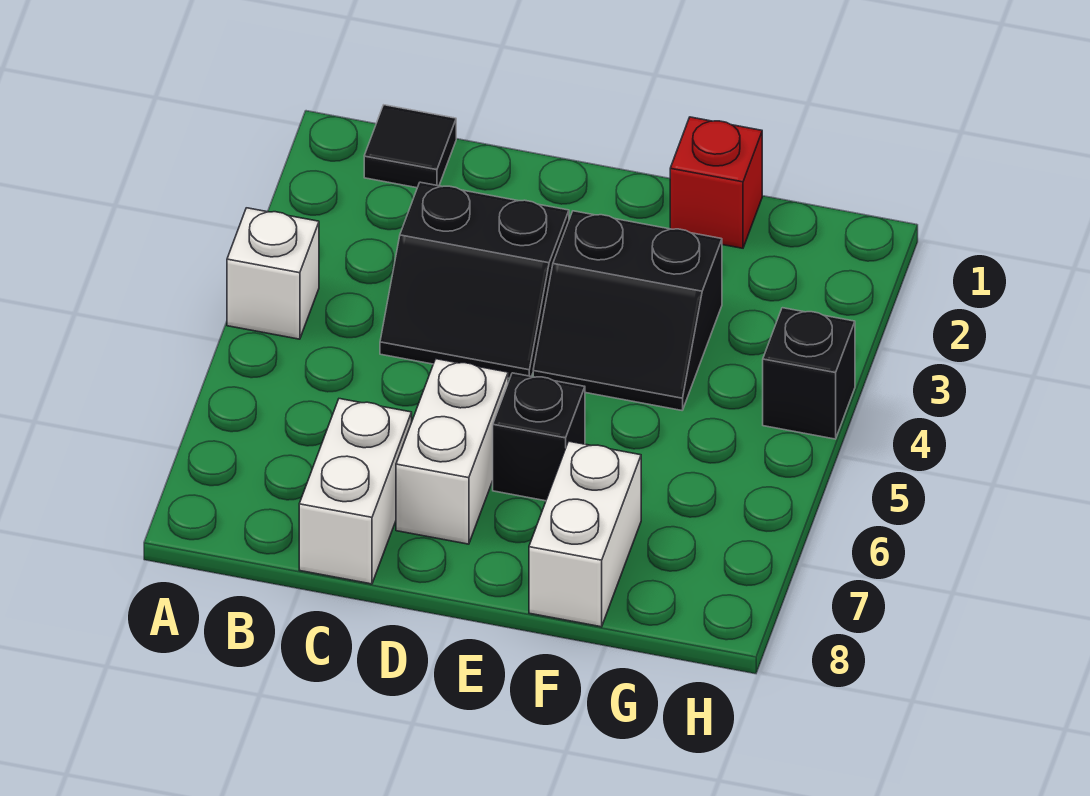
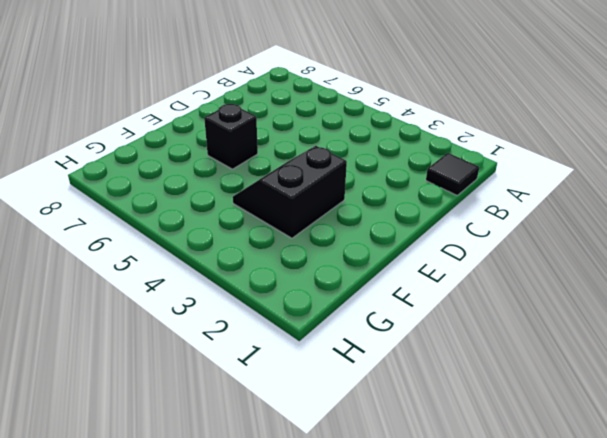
none -> white brick A4 level 1
none -> black slope C3:D4 level 1 top 3

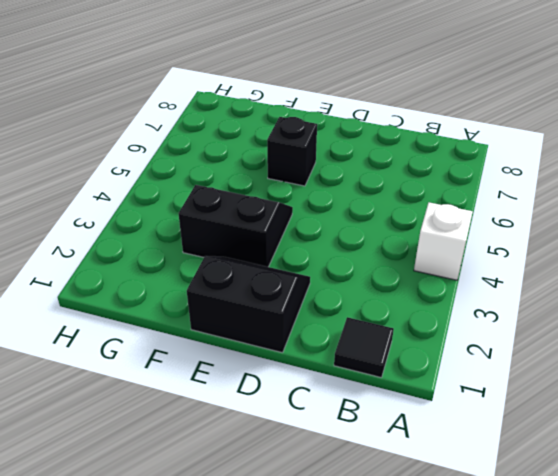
black slope D1:E2 level 1 top 1 -> black slope C3:D4 level 1 top 3
none -> white brick C7:C8 level 1
none -> white brick D6:D7 level 1

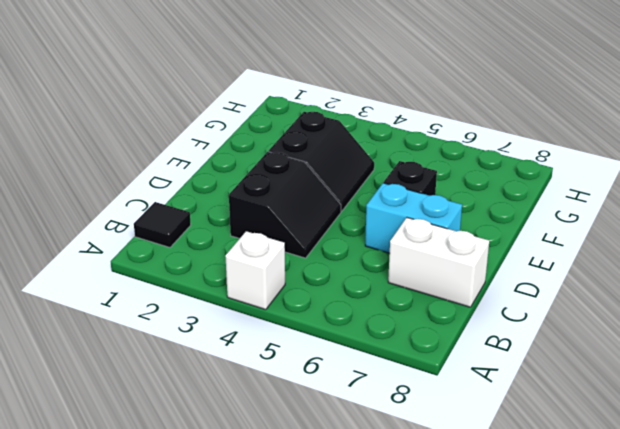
cyan brick D6:D7 level 1 -> white brick D6:D7 level 1
none -> red brick F1 level 1
none -> white brick F7:F8 level 1

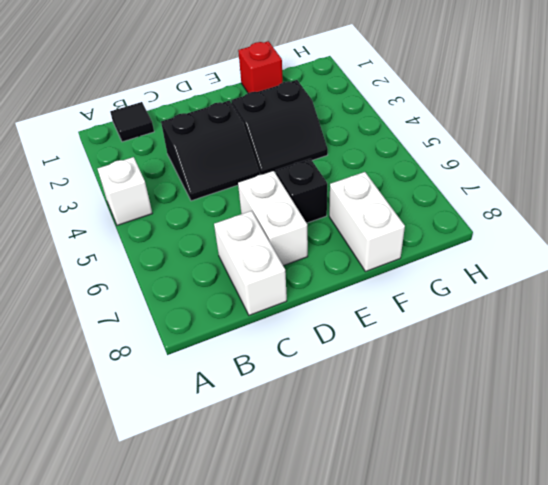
none -> black brick H4 level 1

